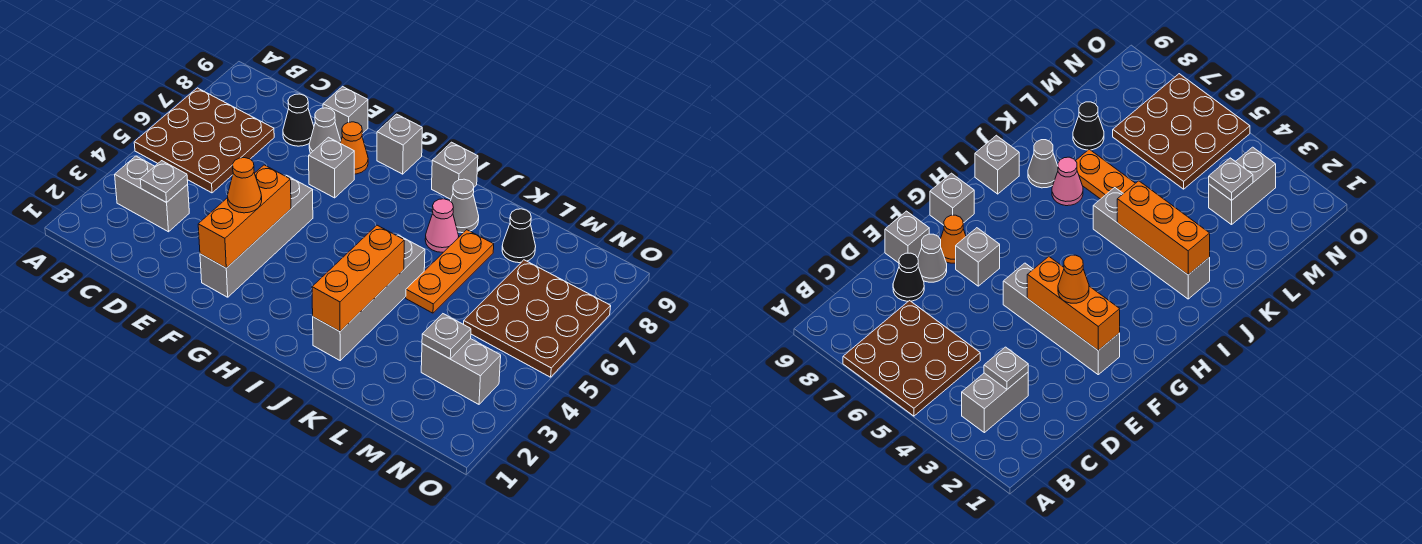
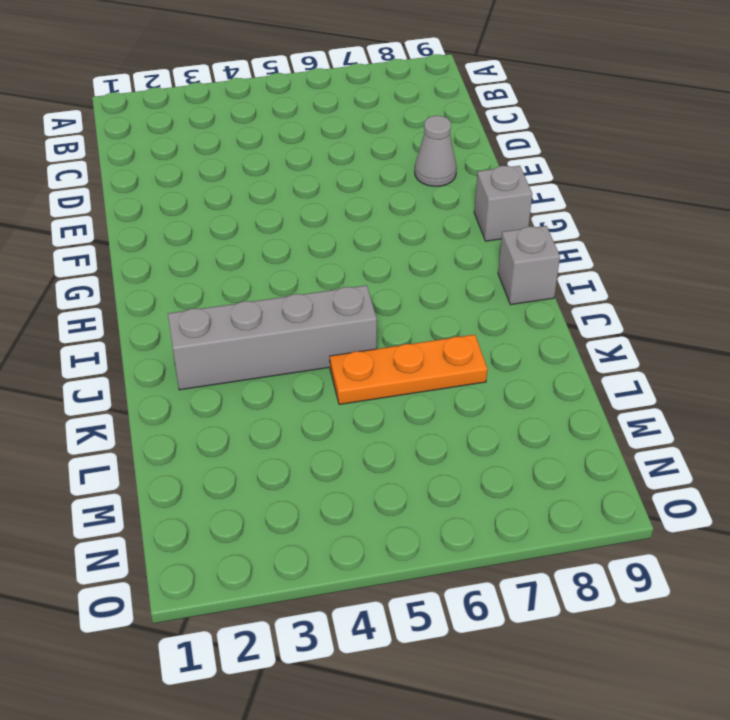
none -> brown plate A5:C7 level 1
none -> grey brick B3:C3 level 1
none -> black cone D8 level 1

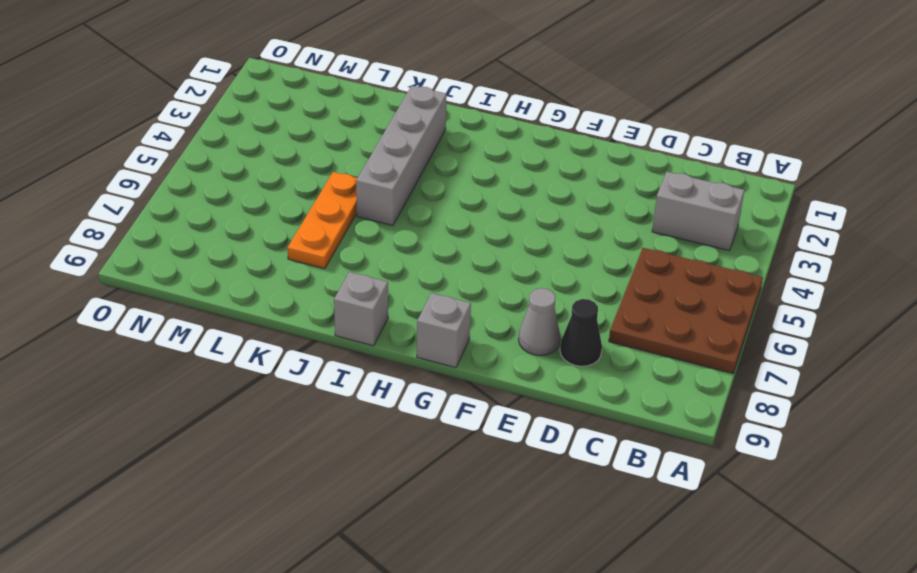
none -> grey brick E9 level 1
none -> grey brick F2:F5 level 1
none -> grey brick F7 level 1

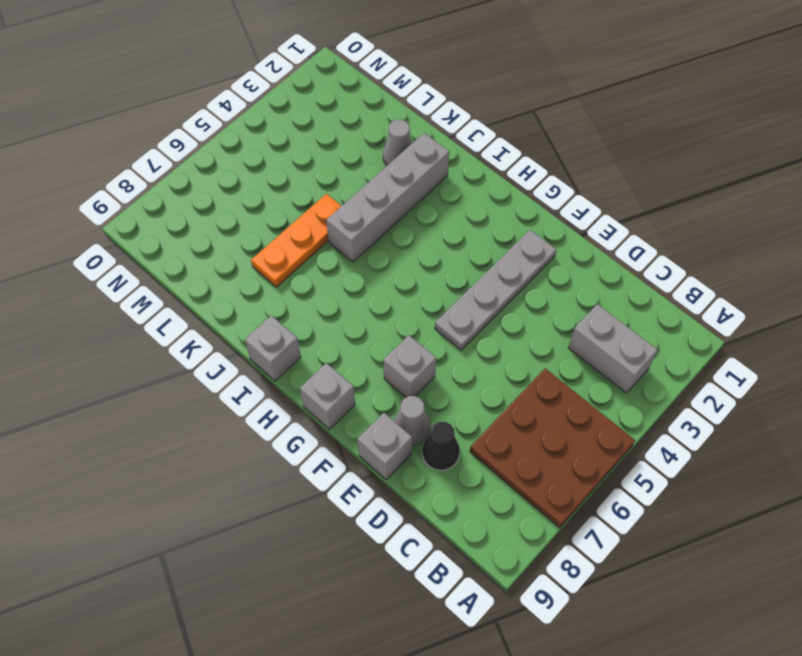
grey plate F2:F5 level 1 -> grey brick F2:F5 level 1
grey cone K2 level 1 -> grey cone J8 level 1
none -> orange cone F8 level 1
none -> pink cone J7 level 1
none -> black cone L8 level 1

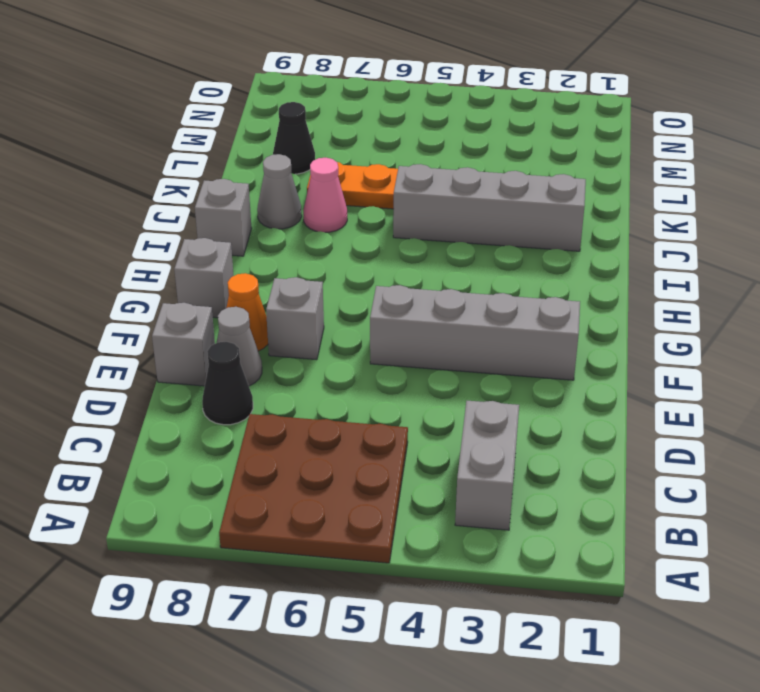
none -> grey brick M3:N3 level 1
none -> brown plate M5:O7 level 1
none -> grey plate C3 level 2

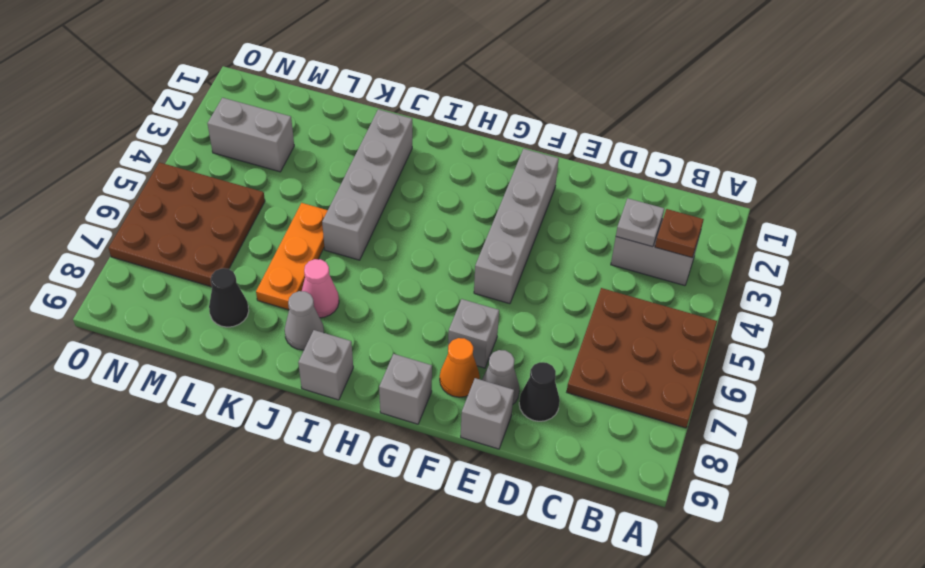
brown plate B3 level 2 -> none
none -> orange brick F2:F4 level 2
none -> orange brick J2:J4 level 2
none -> grey plate M3 level 2

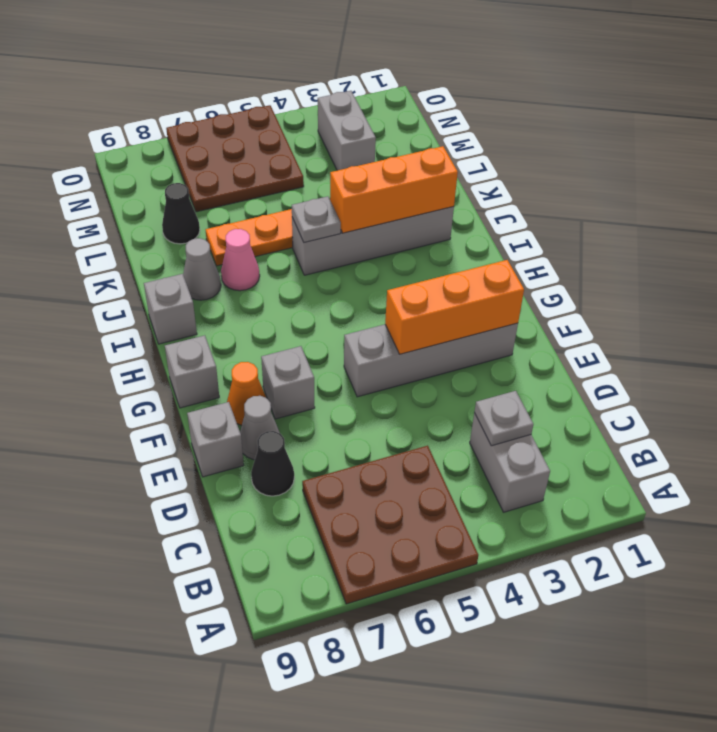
grey plate J5 level 2 -> grey plate M3 level 2
none -> orange cone F3 level 3

